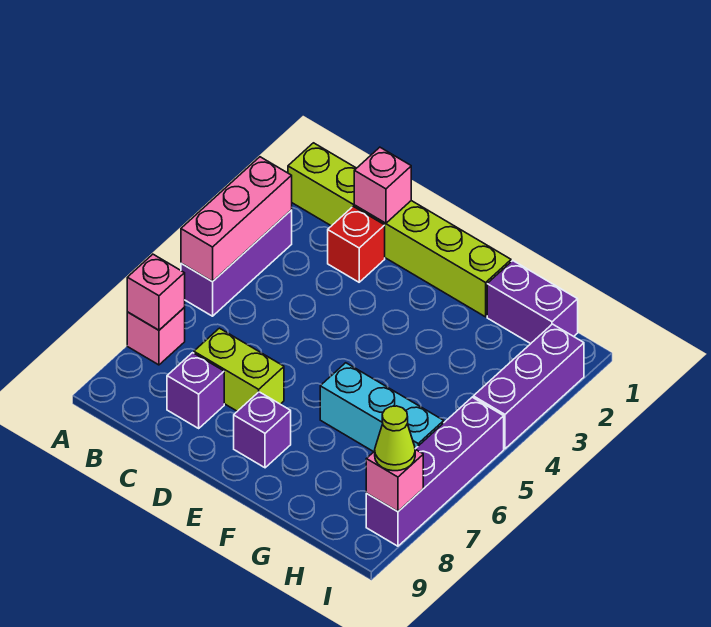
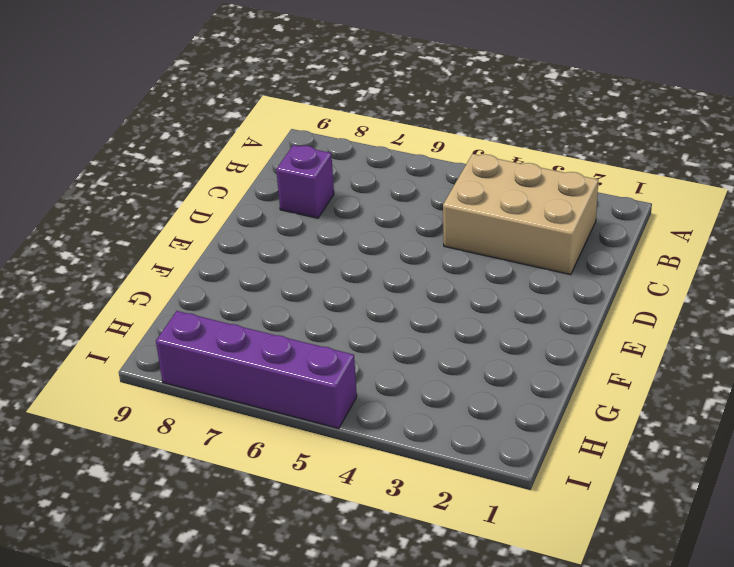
tan brick B2:C4 level 1 -> red brick C2 level 1
none -> lime brick A1:F1 level 1
none -> purple brick A3:A5 level 1
none -> pink brick A7 level 1

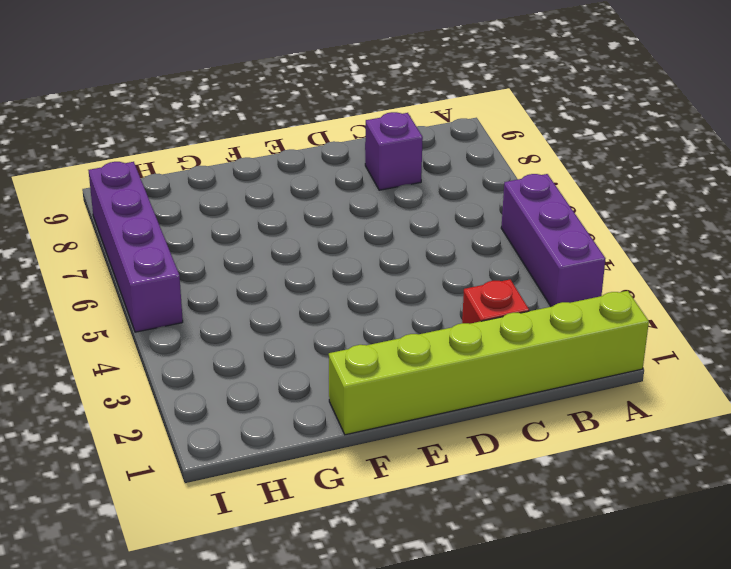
none -> pink brick A7 level 1
none -> lime brick C7:D7 level 1
none -> purple brick E8 level 1

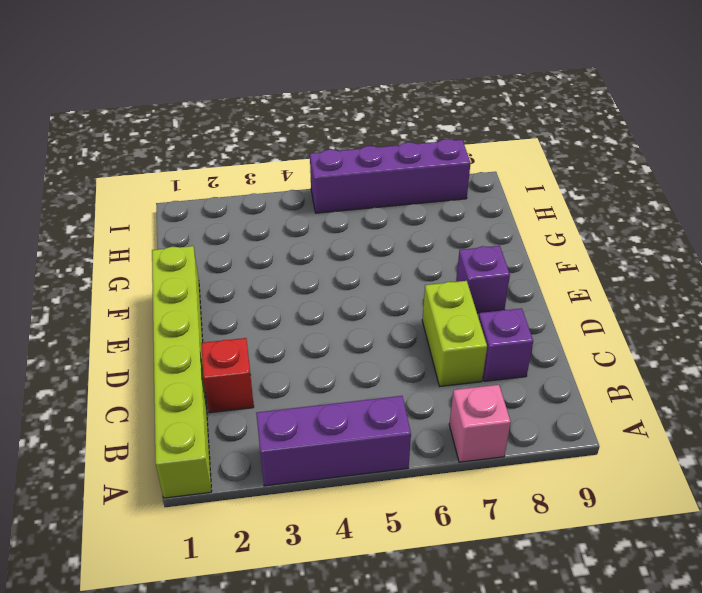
none -> cyan brick F6:H6 level 1
none -> purple brick G1:H1 level 1
none -> purple brick I2:I4 level 1

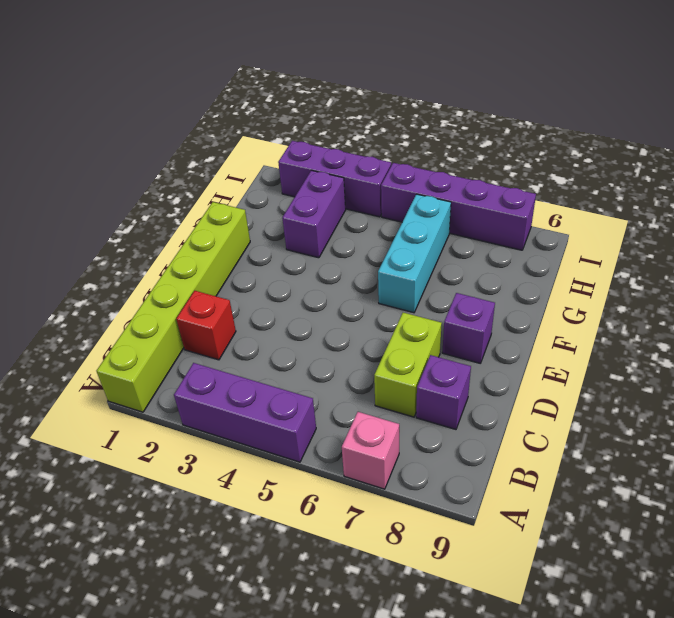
purple brick G3:H3 level 1 -> purple brick G1:H1 level 1
none -> pink brick A3:A5 level 2
none -> pink brick A7 level 2
none -> pink brick C1 level 2

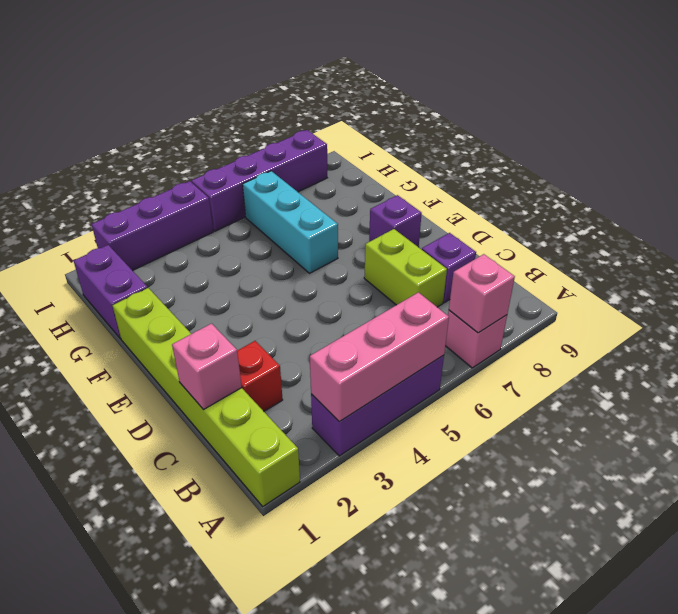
none -> pink brick I8 level 2
none -> lime cone I8 level 3

